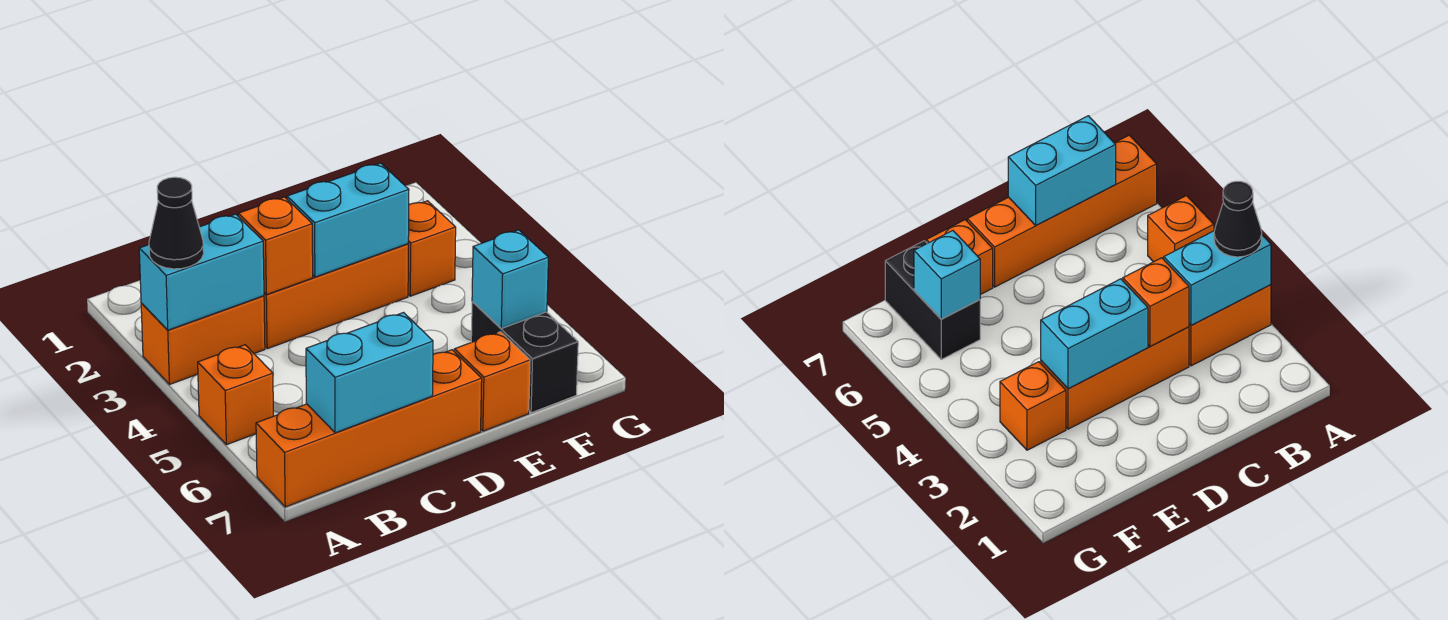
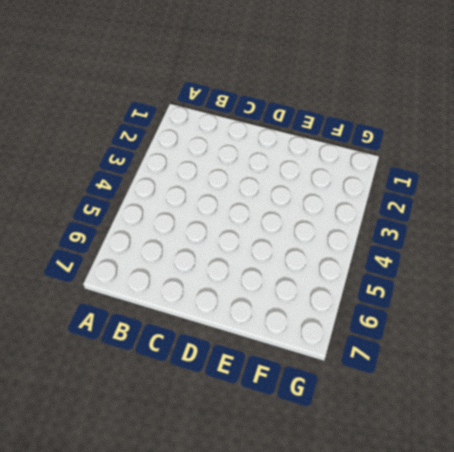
none -> orange brick A3:B3 level 1
none -> orange brick A5 level 1
none -> orange brick A7:D7 level 1

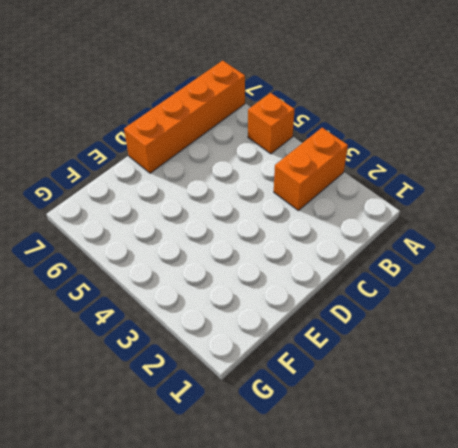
none -> orange brick C3:E3 level 1
none -> orange brick E7 level 1
none -> orange brick F3 level 1

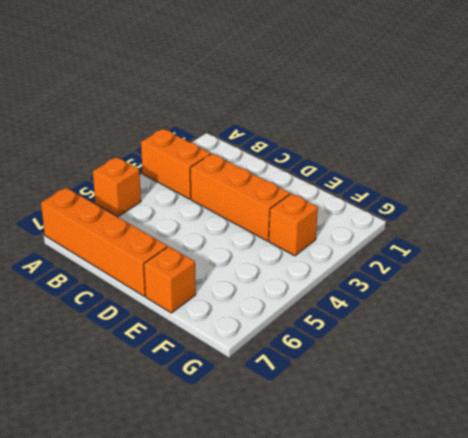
none -> black brick F6:F7 level 1
none -> cyan brick A3:B3 level 2
none -> cyan brick B7:C7 level 2

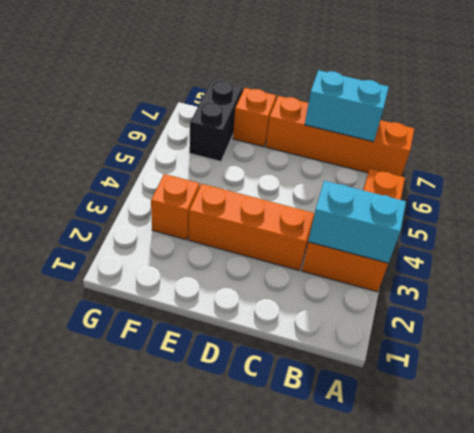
none -> orange brick C3 level 2
none -> cyan brick D3:E3 level 2
none -> cyan brick F6 level 2

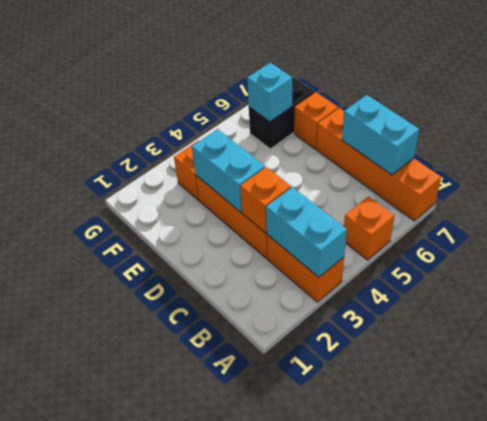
none -> black cone A3 level 3

